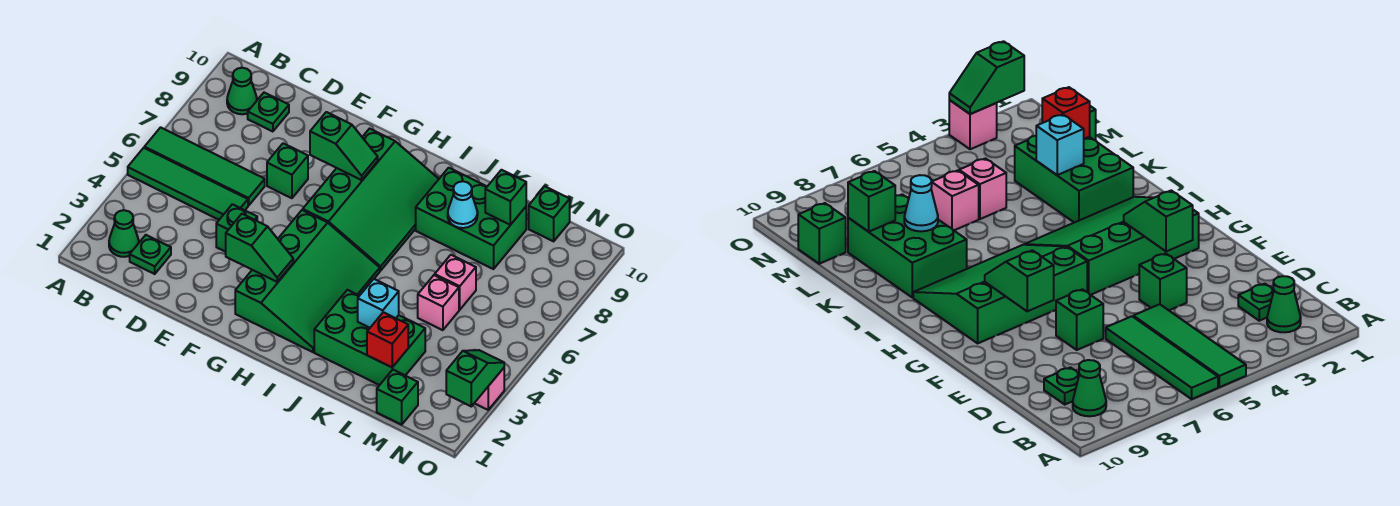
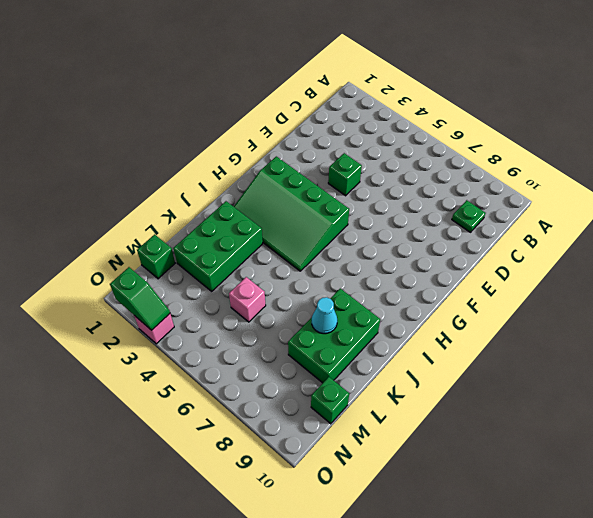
none -> green tile A5:D5 level 1
none -> green tile A6:D6 level 1
none -> green cone B2 level 1

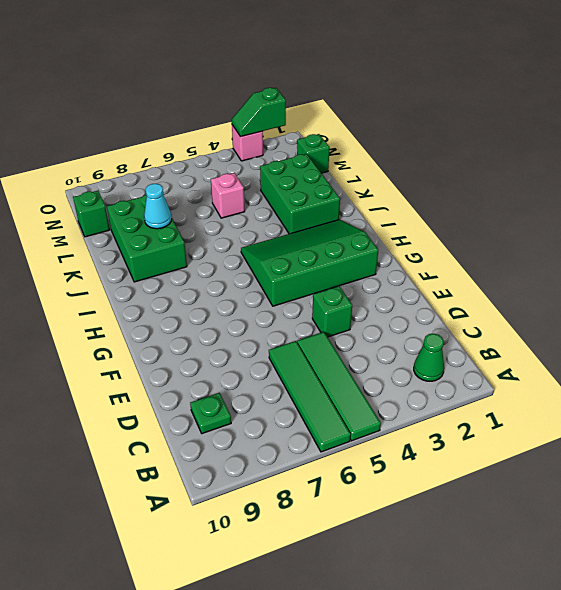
none -> green cone B9 level 1
none -> green plate C2 level 1
none -> green brick E7 level 1

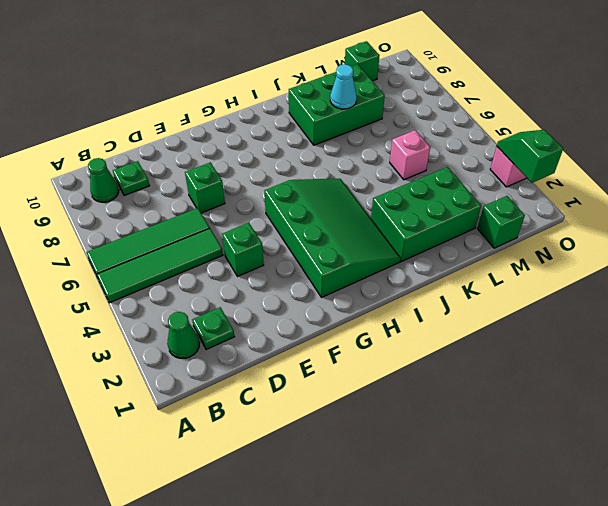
none -> green slope G6:I9 level 1 top G
none -> pink brick L6 level 1
none -> green slope F3:G3 level 2 top F

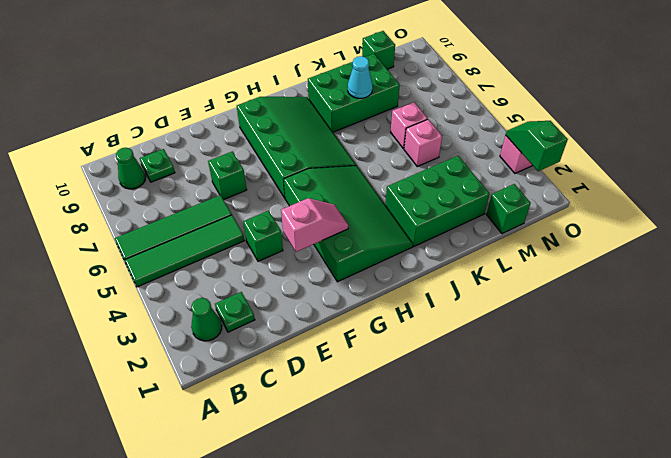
pink slope F3:G3 level 2 top F -> green slope F3:G3 level 2 top F
none -> green slope F8:G8 level 2 top F
none -> cyan brick K3 level 2
none -> red brick L2 level 2

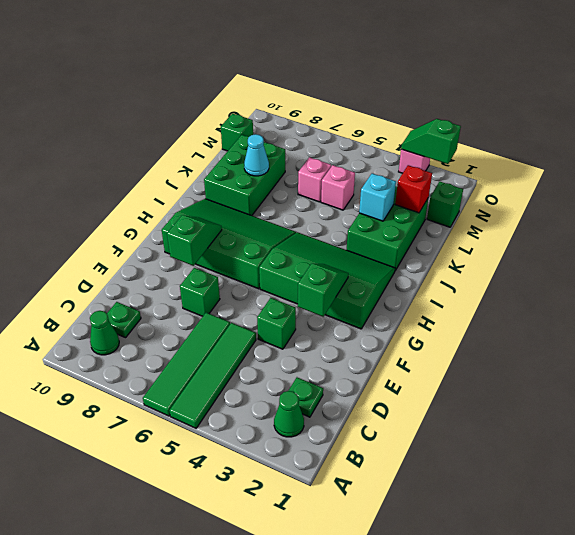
none -> green brick L9 level 2

